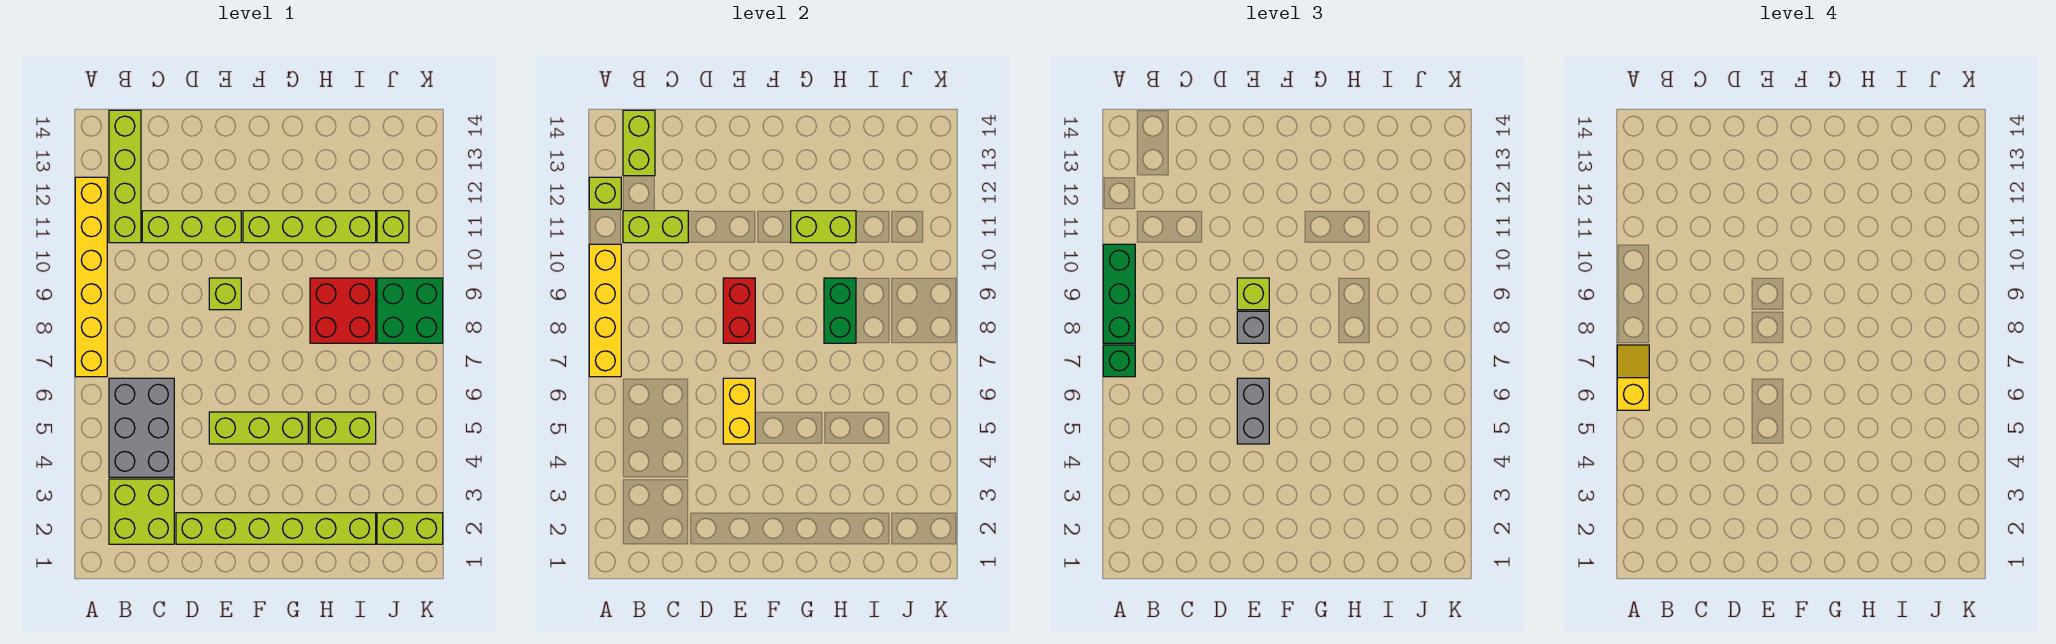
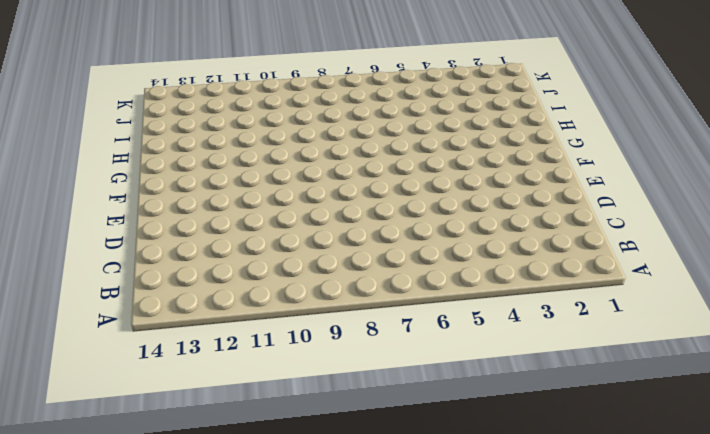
none -> yellow brick A7:A12 level 1
none -> lime brick B2:C3 level 1
none -> grey brick B4:C6 level 1

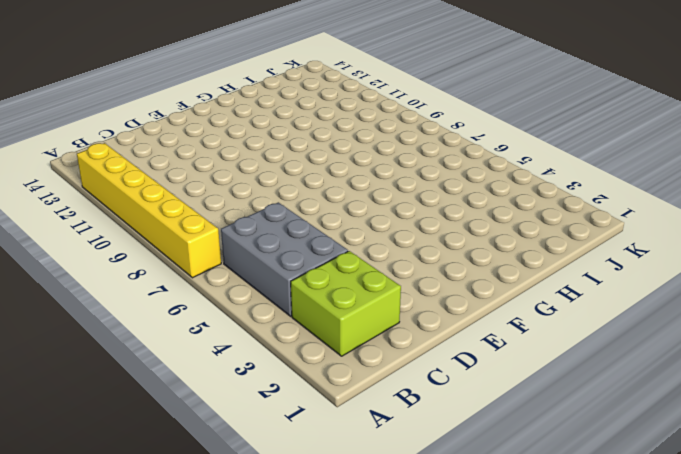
none -> lime brick B11:B14 level 1
none -> lime brick C11:E11 level 1
none -> lime brick D2:I2 level 1

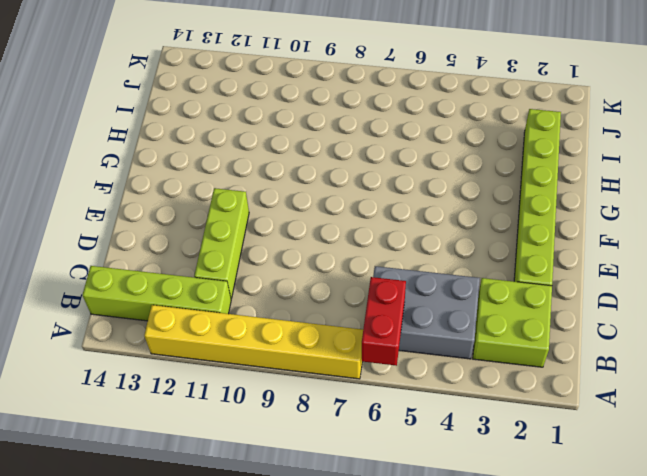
red brick A6:B6 level 2 -> red brick E8:E9 level 2
none -> lime brick E5:G5 level 1
none -> lime brick E9 level 1
none -> lime brick F11:I11 level 1

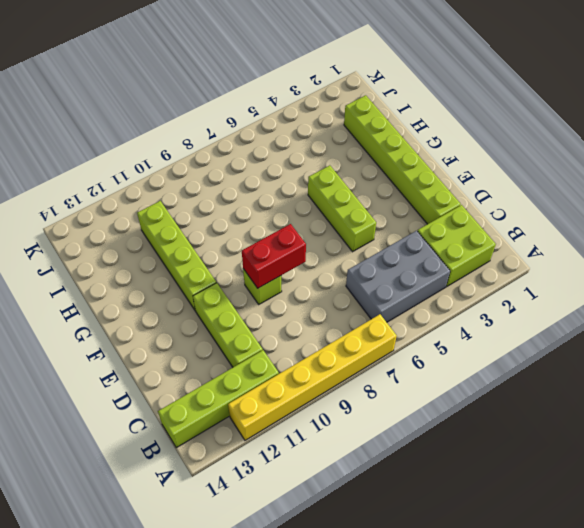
none -> lime brick H5:I5 level 1
none -> red brick H8:I9 level 1
none -> lime brick J2:K2 level 1

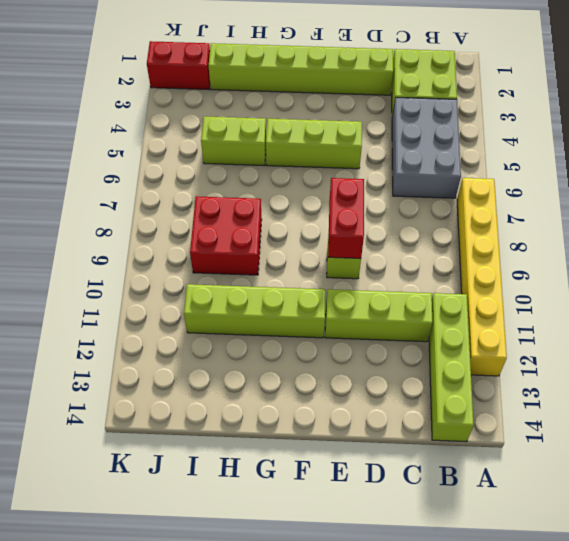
red brick J2:K2 level 1 -> lime brick J2:K2 level 1
none -> green brick J8:K9 level 1
none -> lime brick J11 level 1
none -> yellow brick A7:A10 level 2

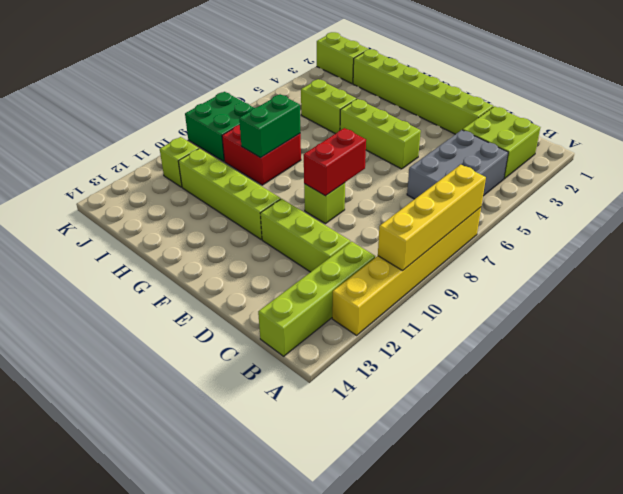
none -> lime brick A12 level 2
none -> lime brick B11:C11 level 2
none -> lime brick B13:B14 level 2

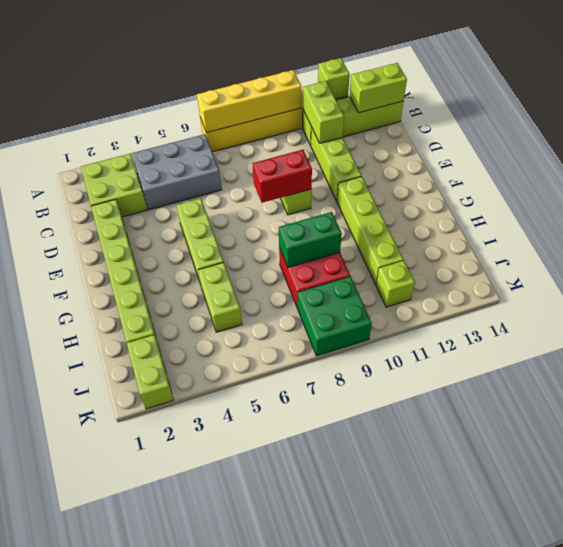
none -> yellow brick E5:E6 level 2
none -> lime brick G11:H11 level 2
none -> green brick A7 level 3

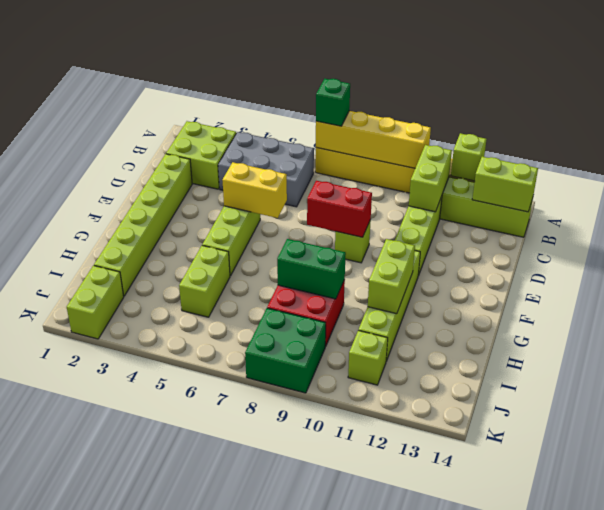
none -> green brick A8:A10 level 3
none -> grey brick E5:E6 level 3
none -> grey brick E8 level 3

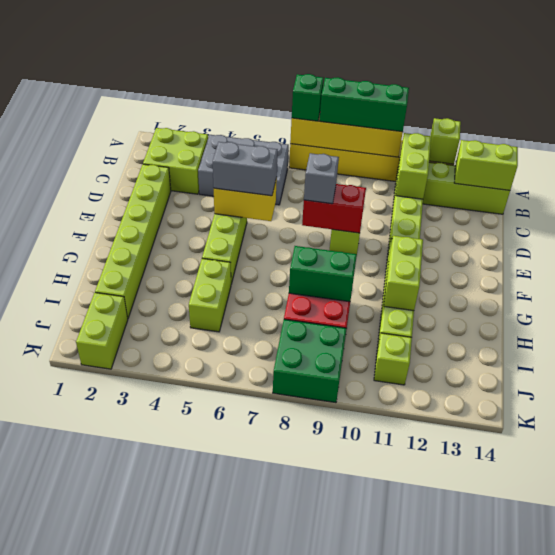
none -> lime brick E9 level 3
none -> yellow slope A6:A7 level 4 top 6

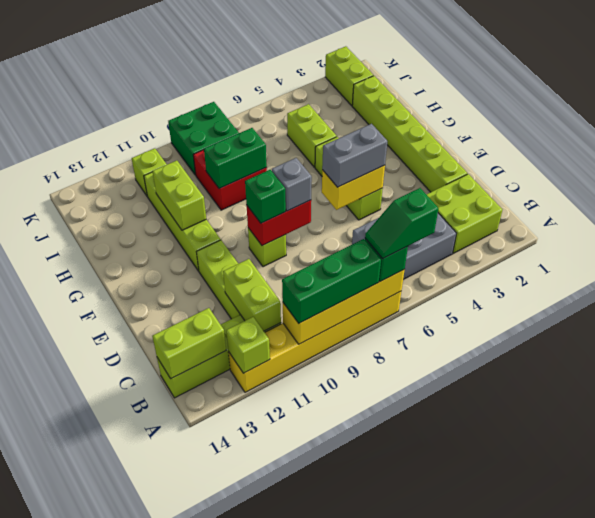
green slope A6:A7 level 4 top 6 -> yellow slope A6:A7 level 4 top 6
green brick E9 level 3 -> lime brick E9 level 3

